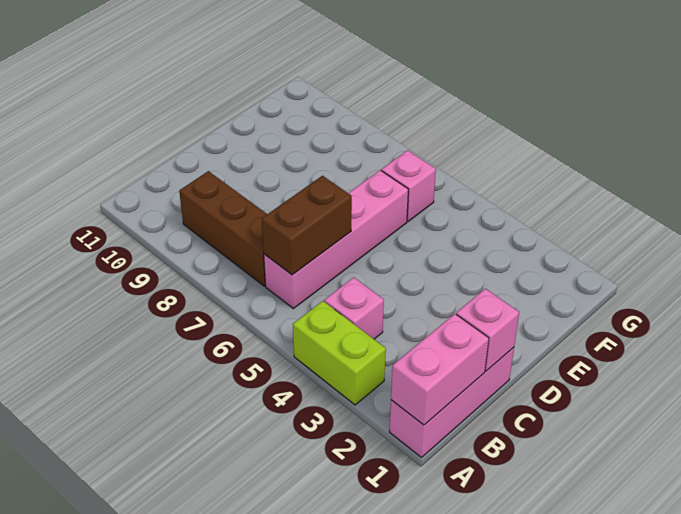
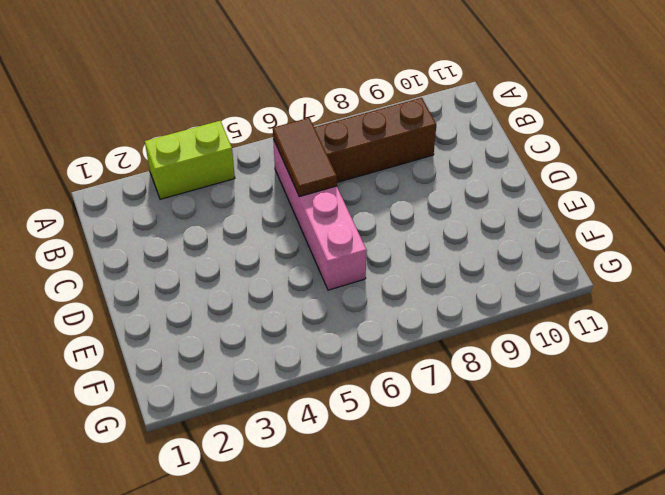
brown tile B6:C6 level 2 -> brown brick B6:C6 level 2
none -> pink brick A1:C1 level 1
none -> pink brick B4 level 1

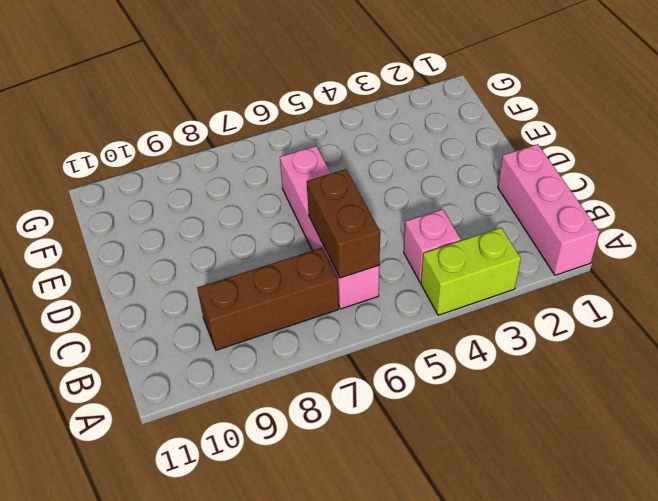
none -> pink brick F6 level 1
none -> pink brick A1:B1 level 2

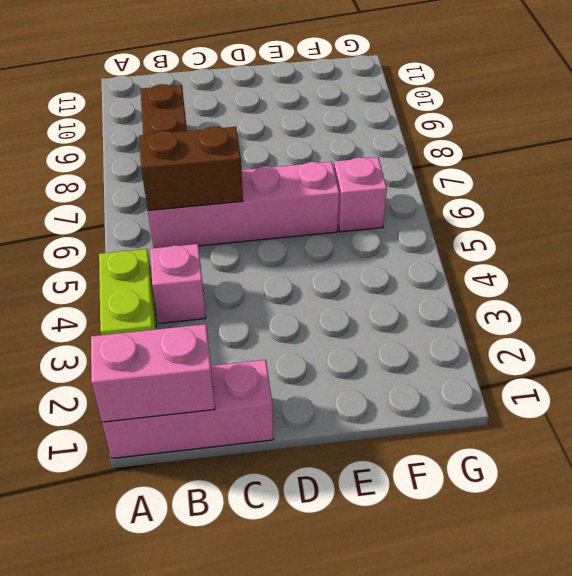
none -> pink brick C1 level 2

